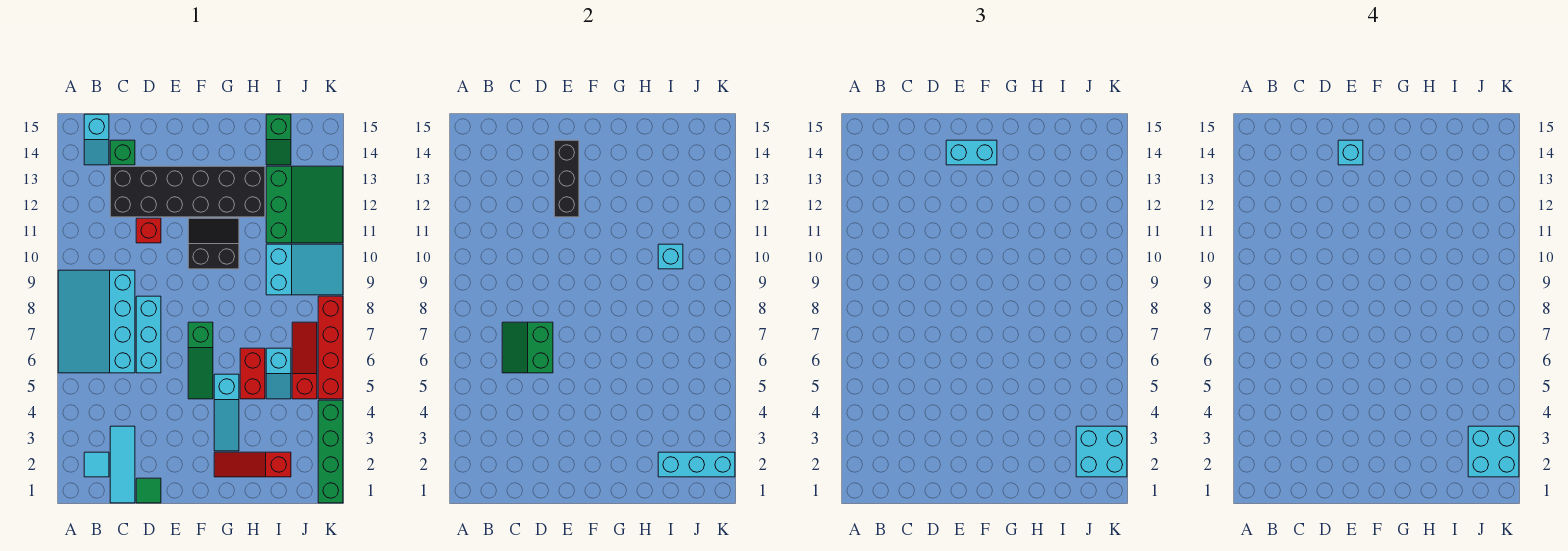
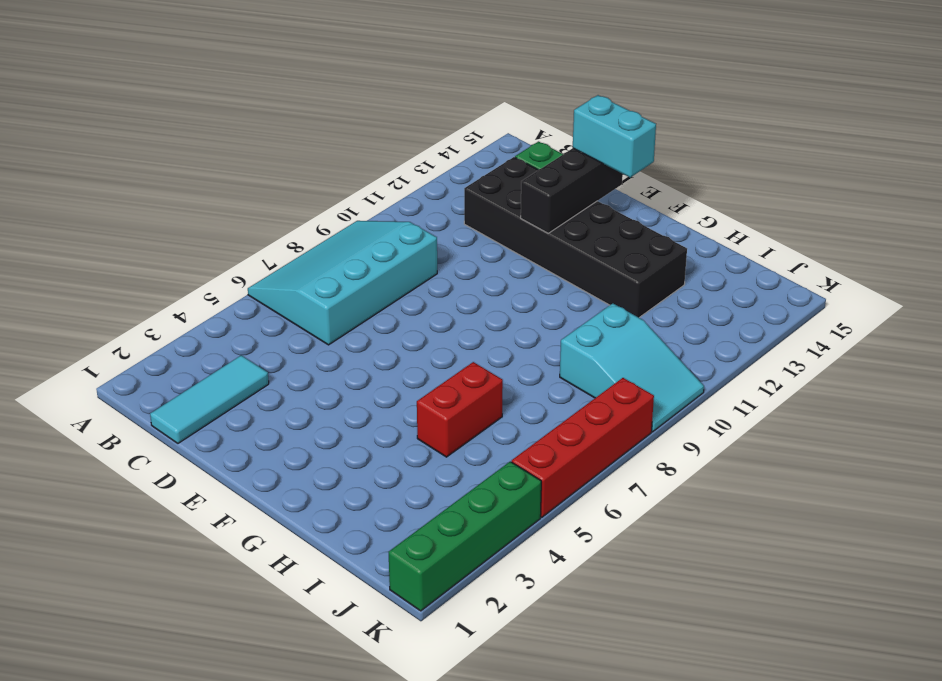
none -> cyan tile B2 level 1
none -> cyan slope B14:B15 level 1 top 15
none -> green tile D1 level 1

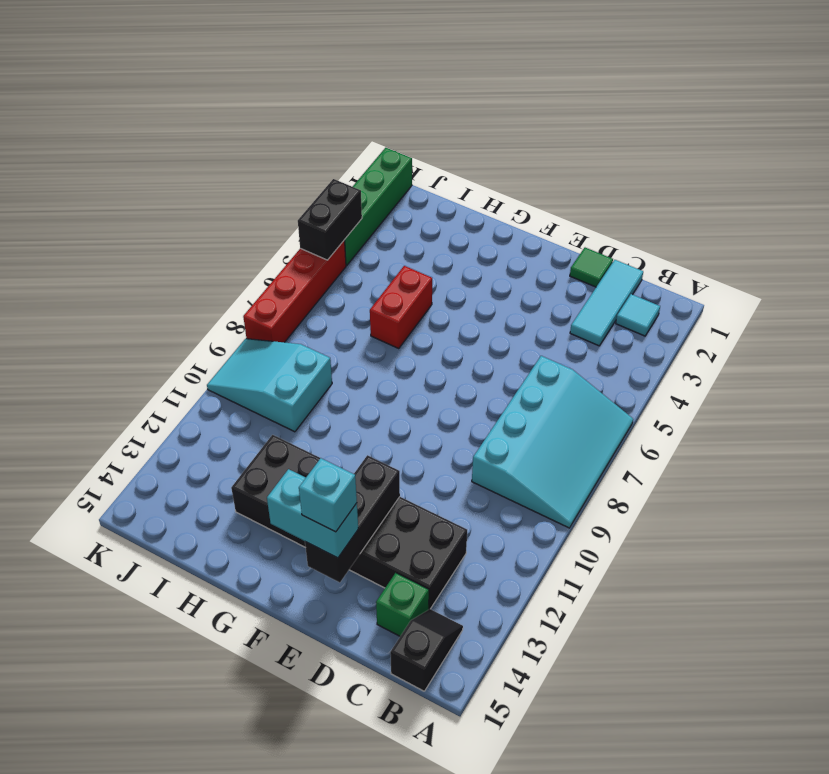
black slope B14:B15 level 1 top 15 -> cyan slope B14:B15 level 1 top 15
black brick K4:K5 level 2 -> none
none -> cyan brick D6:D8 level 1
none -> red brick D11 level 1
none -> green slope F5:F7 level 1 top 7

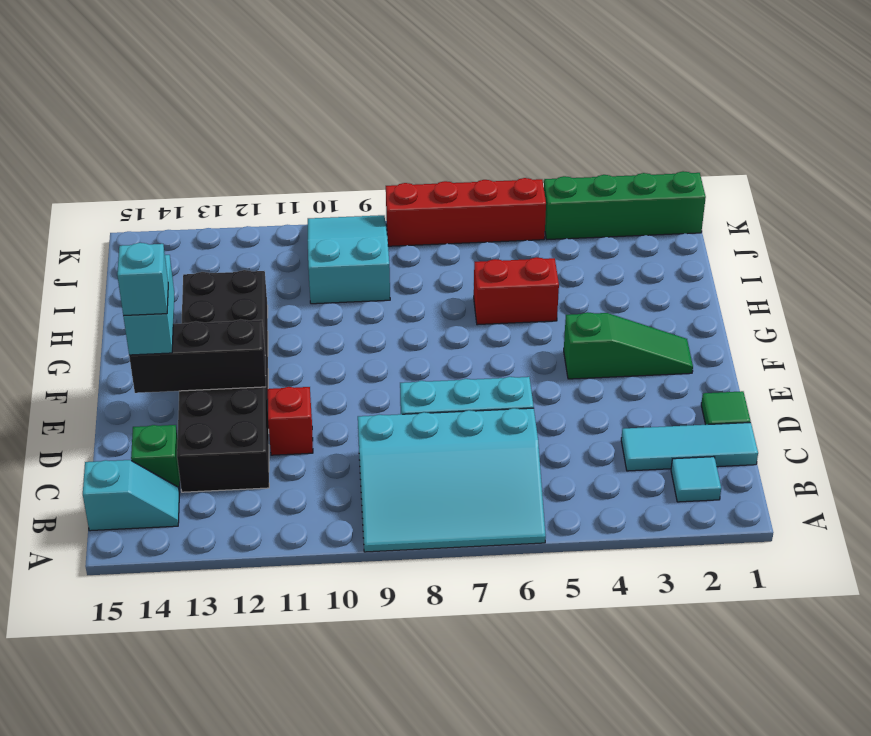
green slope F2:F4 level 1 top 4 -> green slope F5:F7 level 1 top 7
none -> black slope F10:G11 level 1 top 10
none -> red slope G2:I2 level 1 top I
none -> cyan slope G3:G5 level 1 top 5

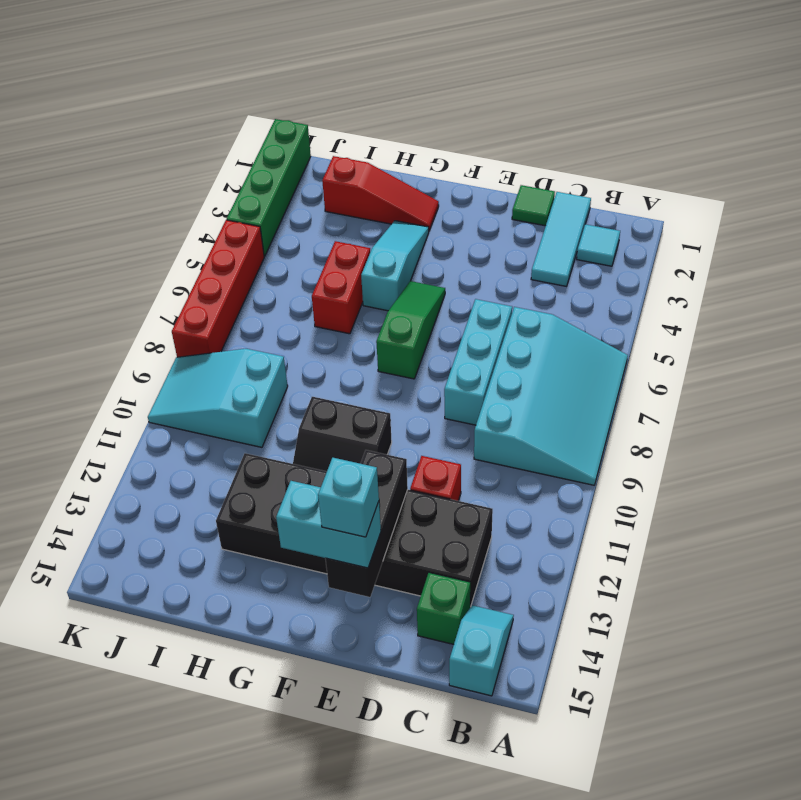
none -> cyan slope I5:I6 level 1 top 6
none -> green slope I11:K13 level 1 top I
none -> green slope I14:I15 level 1 top 15

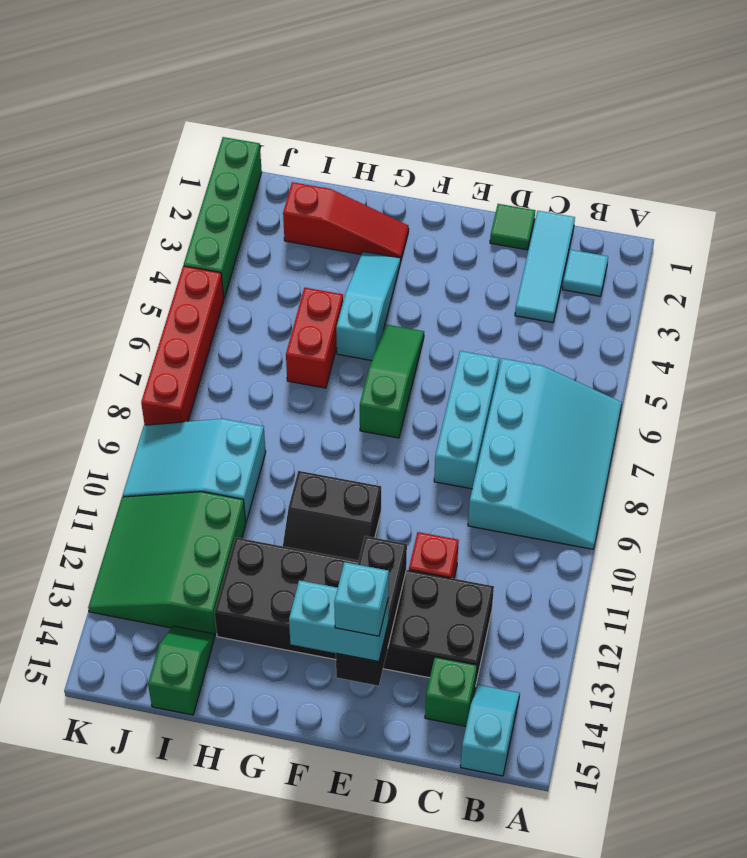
none -> cyan slope I5:I6 level 1 top 6
none -> red slope J5:J7 level 1 top 5
none -> green slope C6:D7 level 2 top D

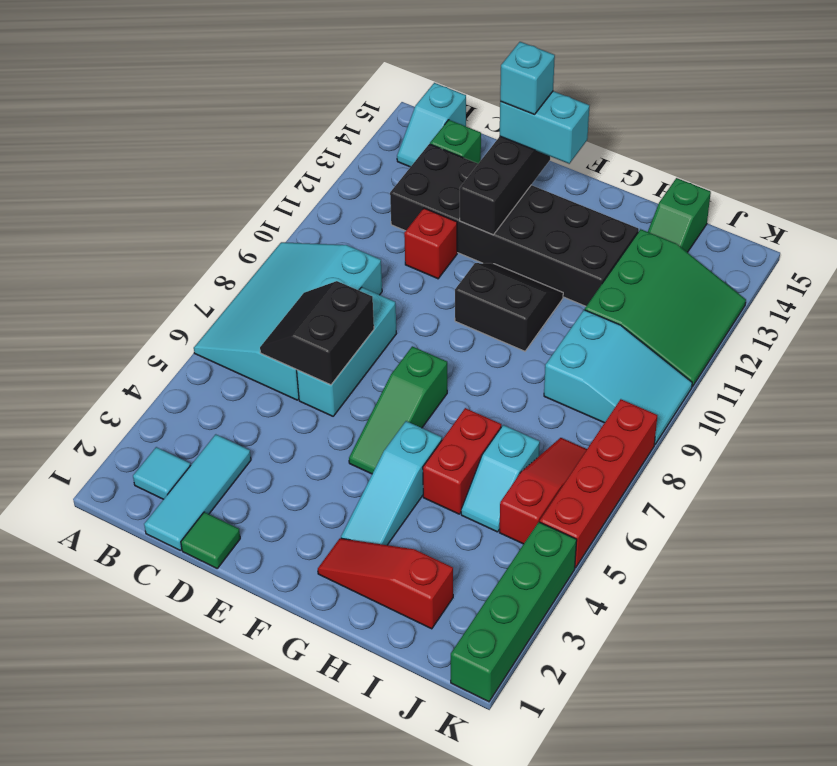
black slope C6:D7 level 2 top D -> green slope C6:D7 level 2 top D
none -> cyan brick I2:K2 level 2
none -> cyan brick I10 level 2
none -> cyan brick J2:K3 level 3

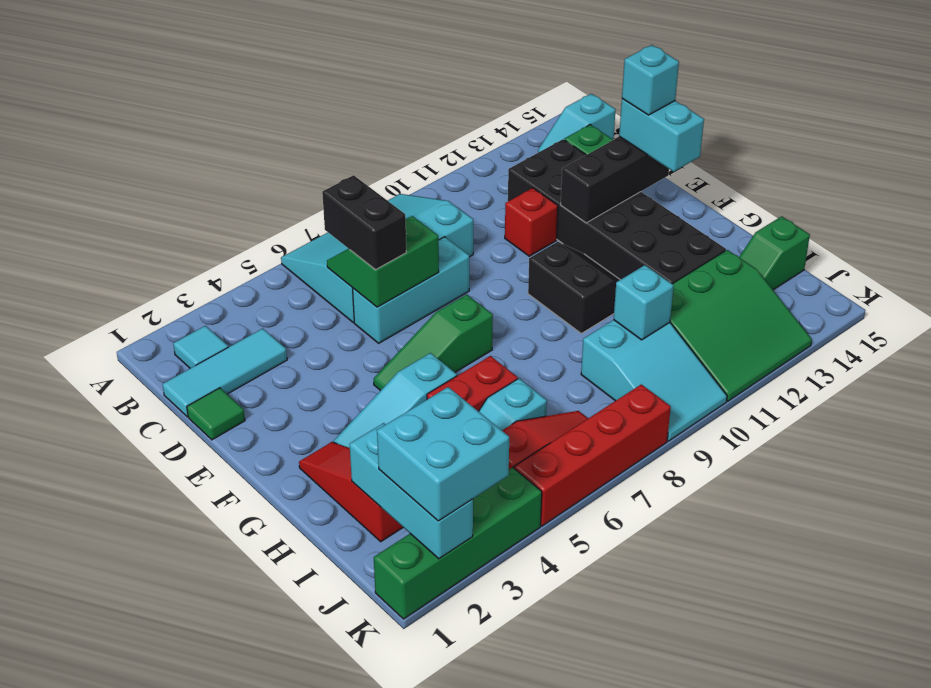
black brick C6:D6 level 3 -> none
none -> cyan brick J2:K3 level 4

